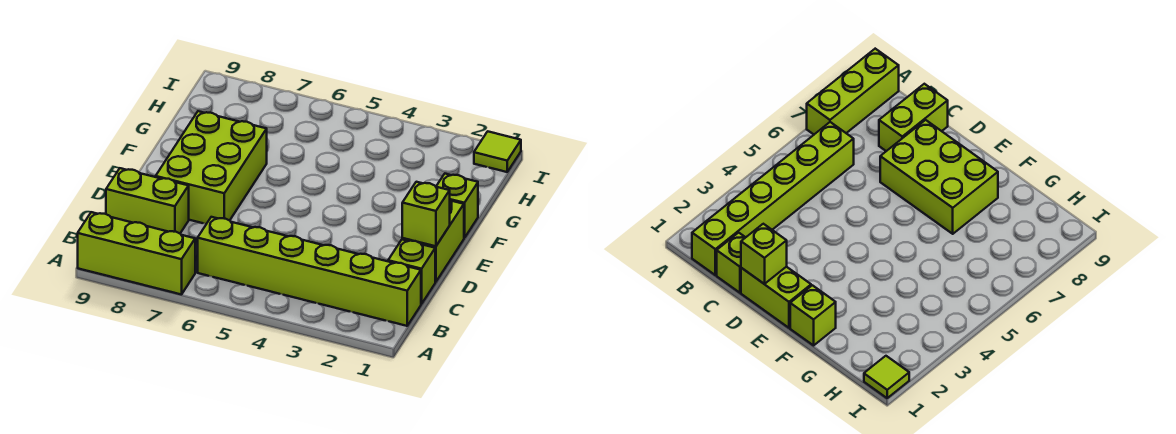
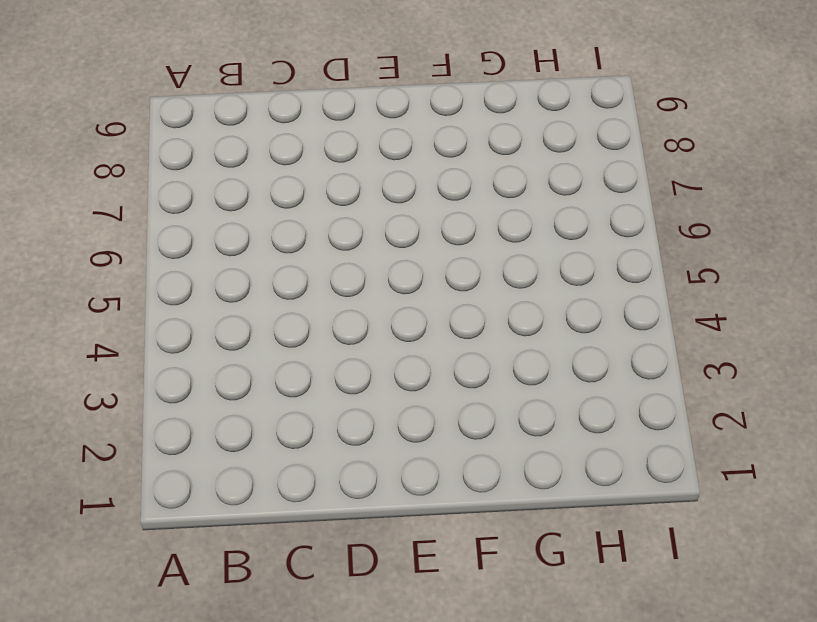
none -> lime brick A7:A9 level 1
none -> lime brick B1:B6 level 1

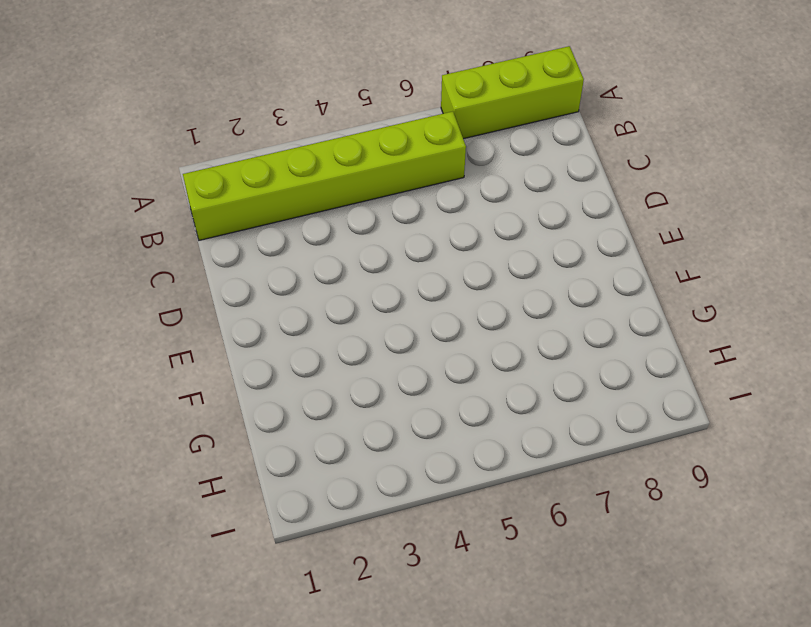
none -> lime brick C1 level 1
none -> lime brick C8:C9 level 1

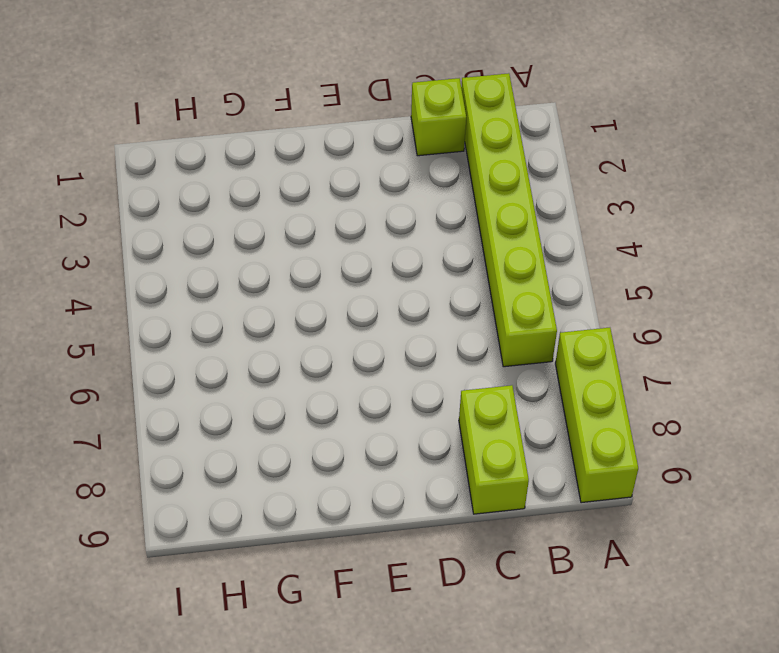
none -> lime brick D1:E1 level 1
none -> lime brick D7:F8 level 1

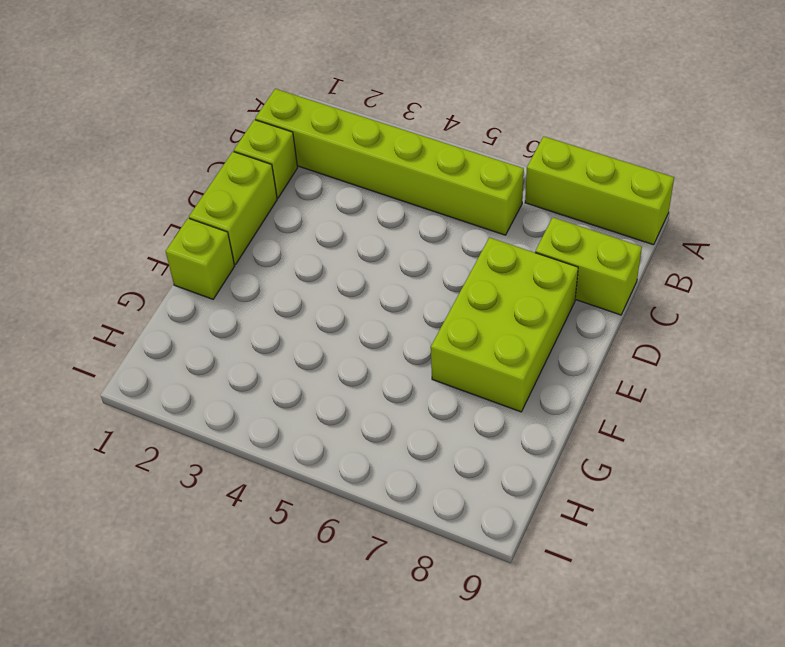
none -> lime tile I1 level 1
none -> lime brick D1 level 2

